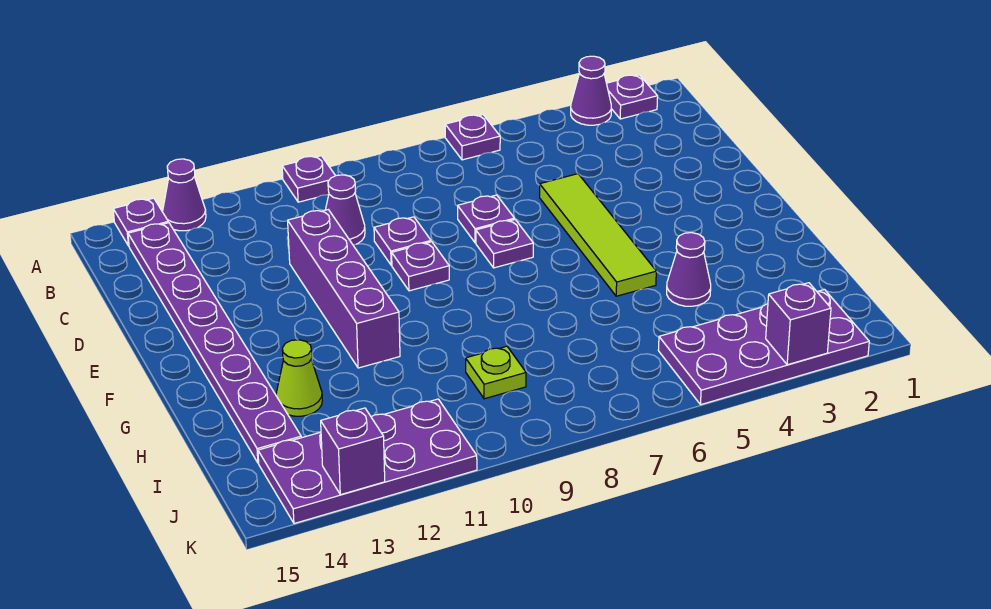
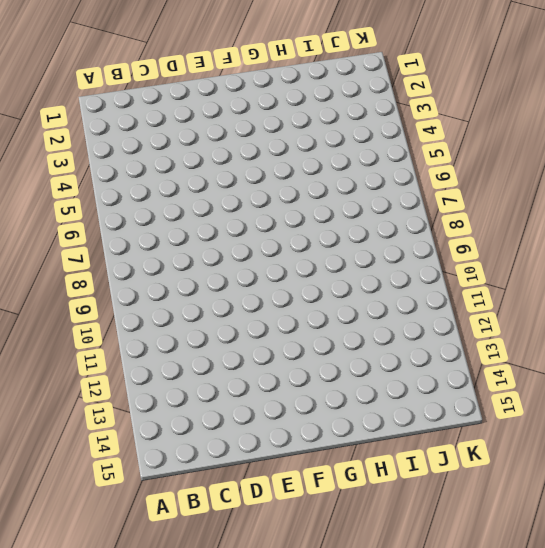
none -> purple plate A2 level 1
none -> purple cone A3 level 1
none -> purple plate A6 level 1

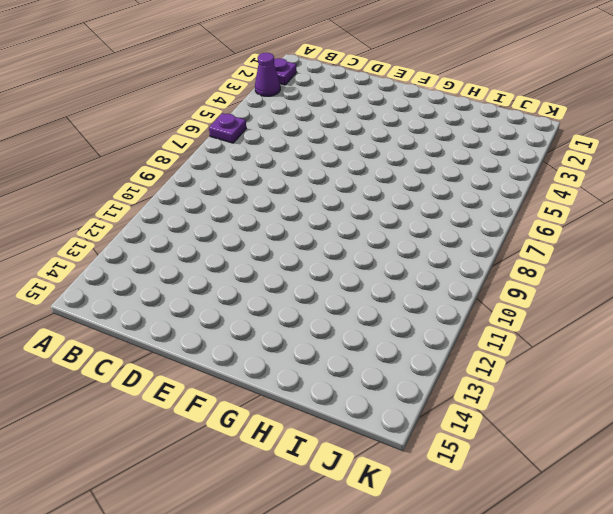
none -> purple plate A10 level 1
none -> purple cone A13 level 1
none -> purple plate A14 level 1

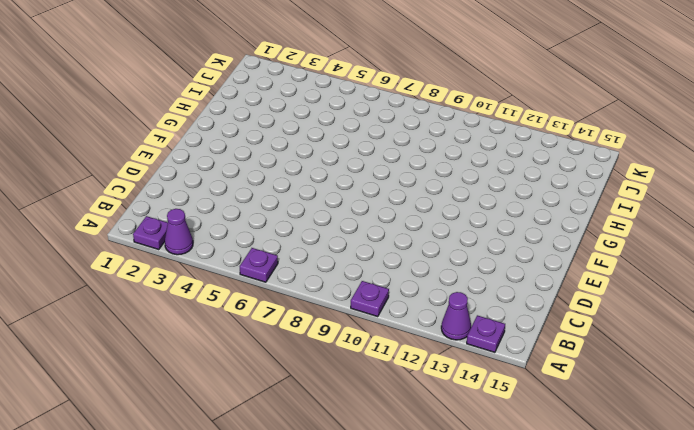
none -> purple plate B14:I14 level 1
none -> purple cone C10 level 1
none -> lime tile D5:G5 level 1

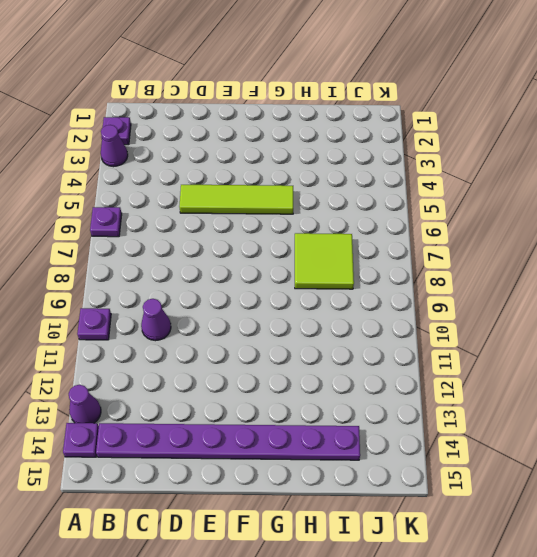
lime tile H7:I8 level 1 -> none
none -> purple plate D7 level 1
none -> purple plate D9 level 1
none -> purple brick D11:G11 level 1

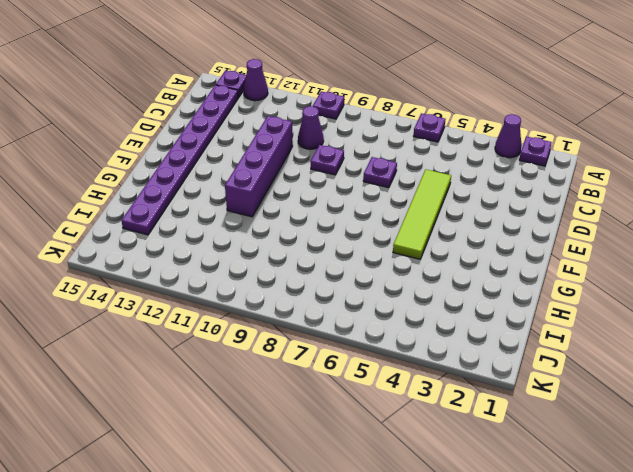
none -> purple plate E7 level 1
none -> purple plate E9 level 1
none -> purple cone H4 level 1

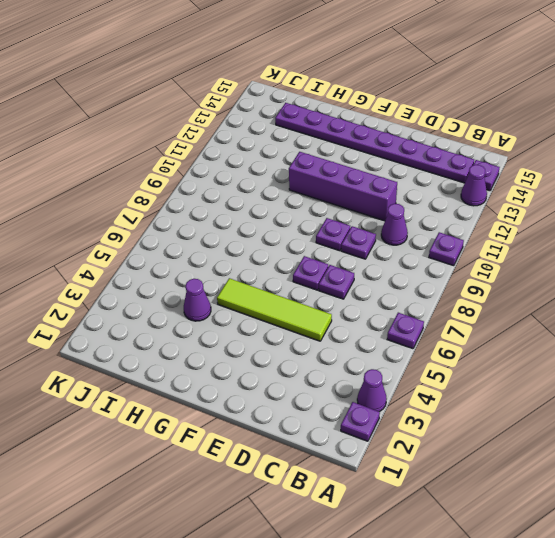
none -> lime cone H13 level 1
none -> lime plate I9 level 1
none -> purple plate J2:K5 level 1

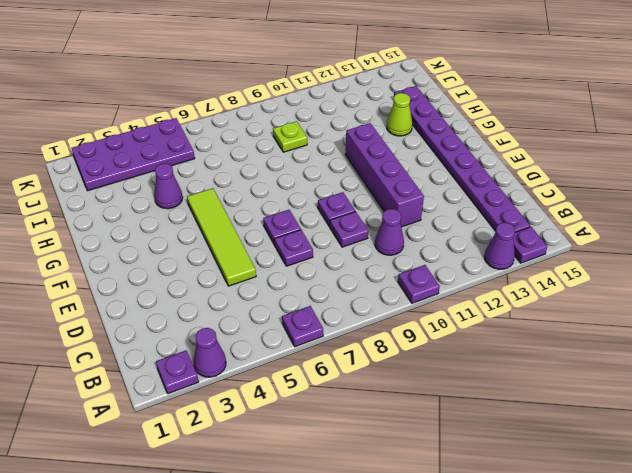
none -> purple plate J11:K14 level 1
none -> purple brick K3 level 2
none -> purple brick K13 level 2

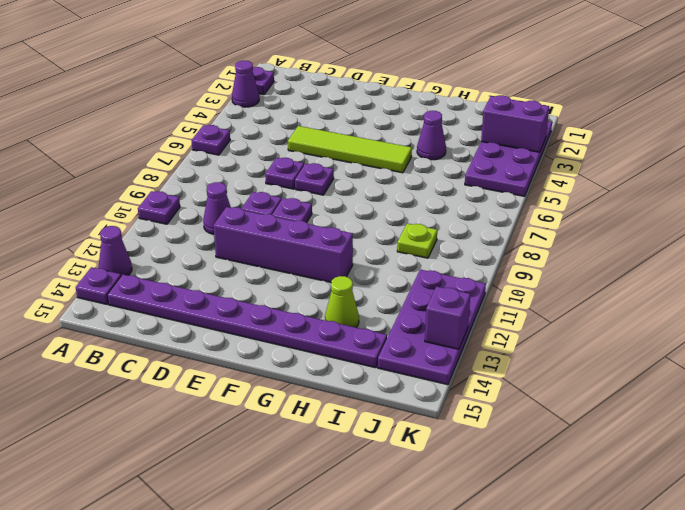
purple brick J3:K3 level 2 -> purple brick K3 level 2

